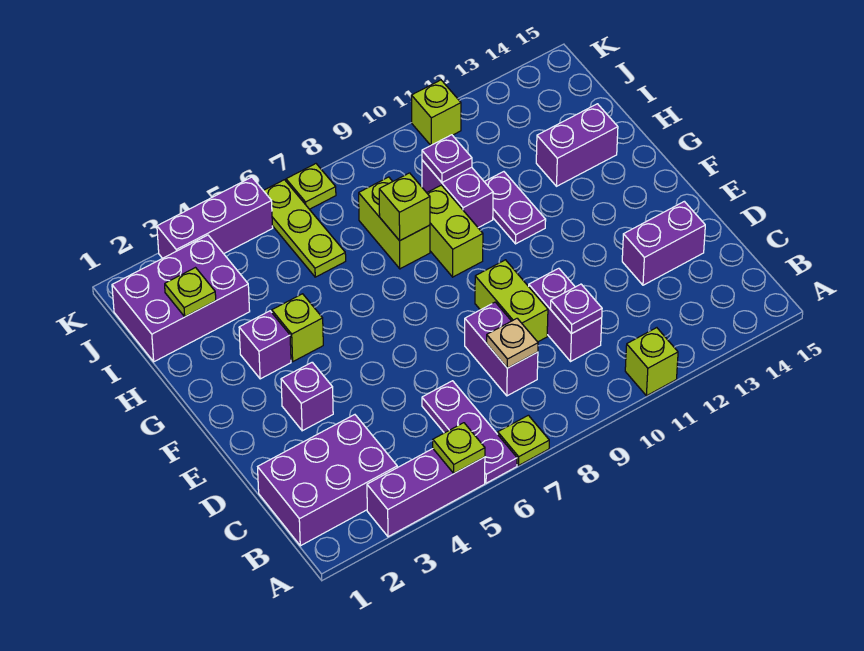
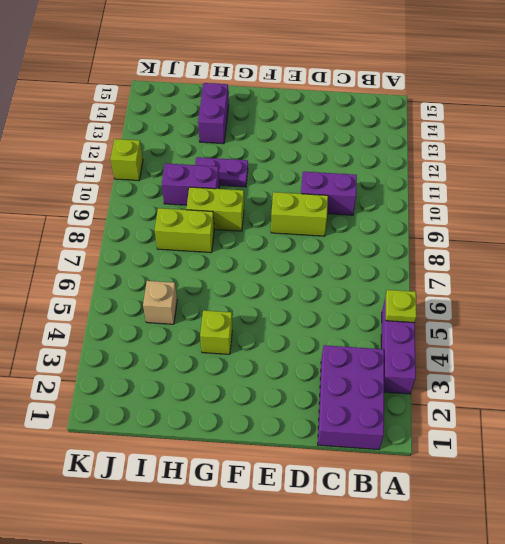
tan brick I5 level 1 -> none
none -> purple plate A6:C6 level 1
none -> lime plate A7 level 1
none -> lime brick A11 level 1

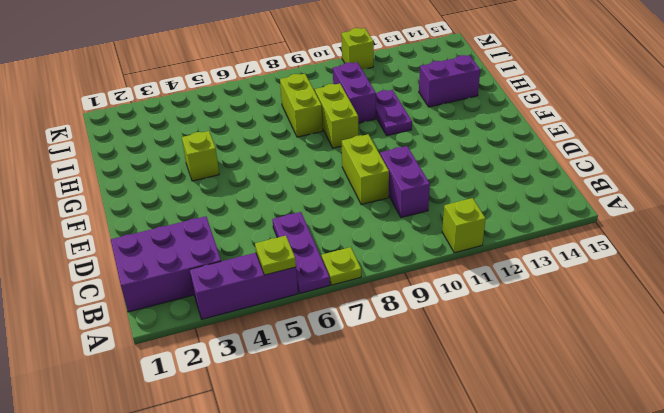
none -> purple brick C8:D8 level 1
none -> purple brick D13:D14 level 1
none -> purple brick E3 level 1

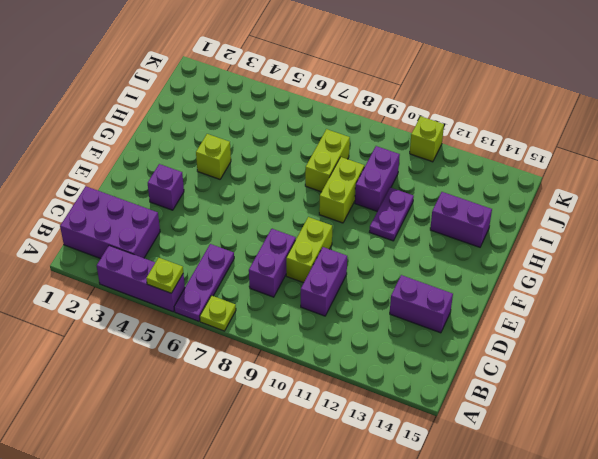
none -> lime brick A11 level 1
none -> purple brick G3 level 1
none -> purple brick I1:J3 level 1

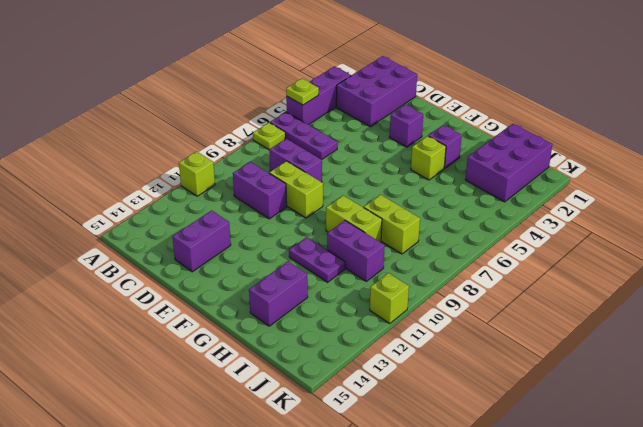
none -> lime plate I6:K6 level 1
none -> purple brick K3:K5 level 1
none -> lime plate K7 level 1

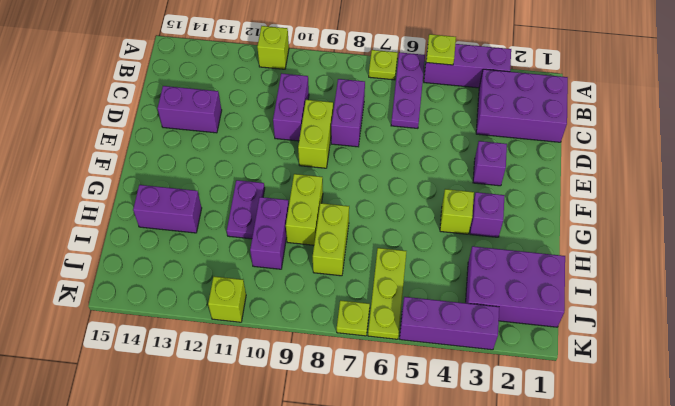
none -> tan plate C8 level 2
none -> purple plate C10 level 2
none -> lime brick H8 level 2

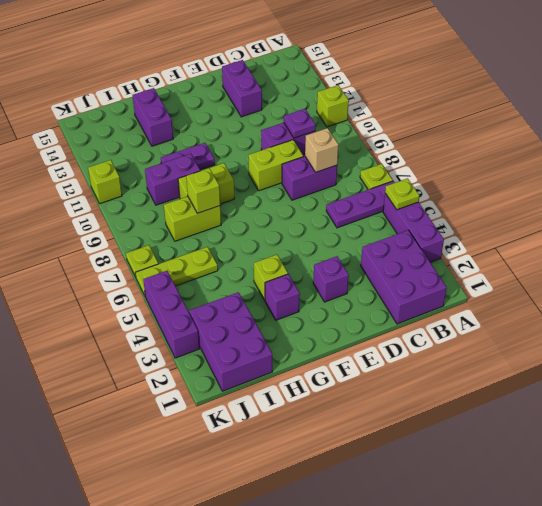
tan brick C8 level 2 -> tan plate C8 level 2
none -> lime plate I2 level 2
none -> purple plate I10 level 2

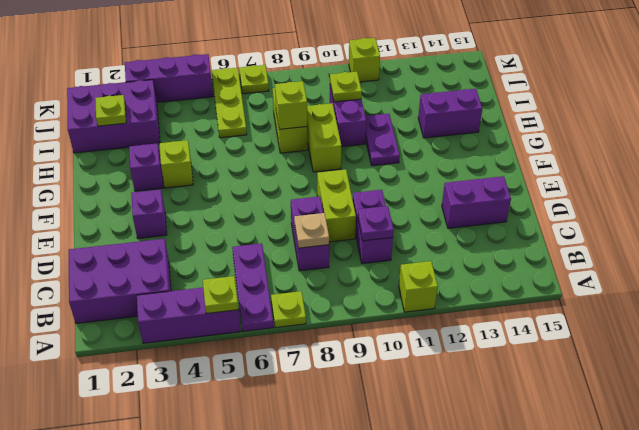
lime plate I10 level 2 -> purple plate I10 level 2

